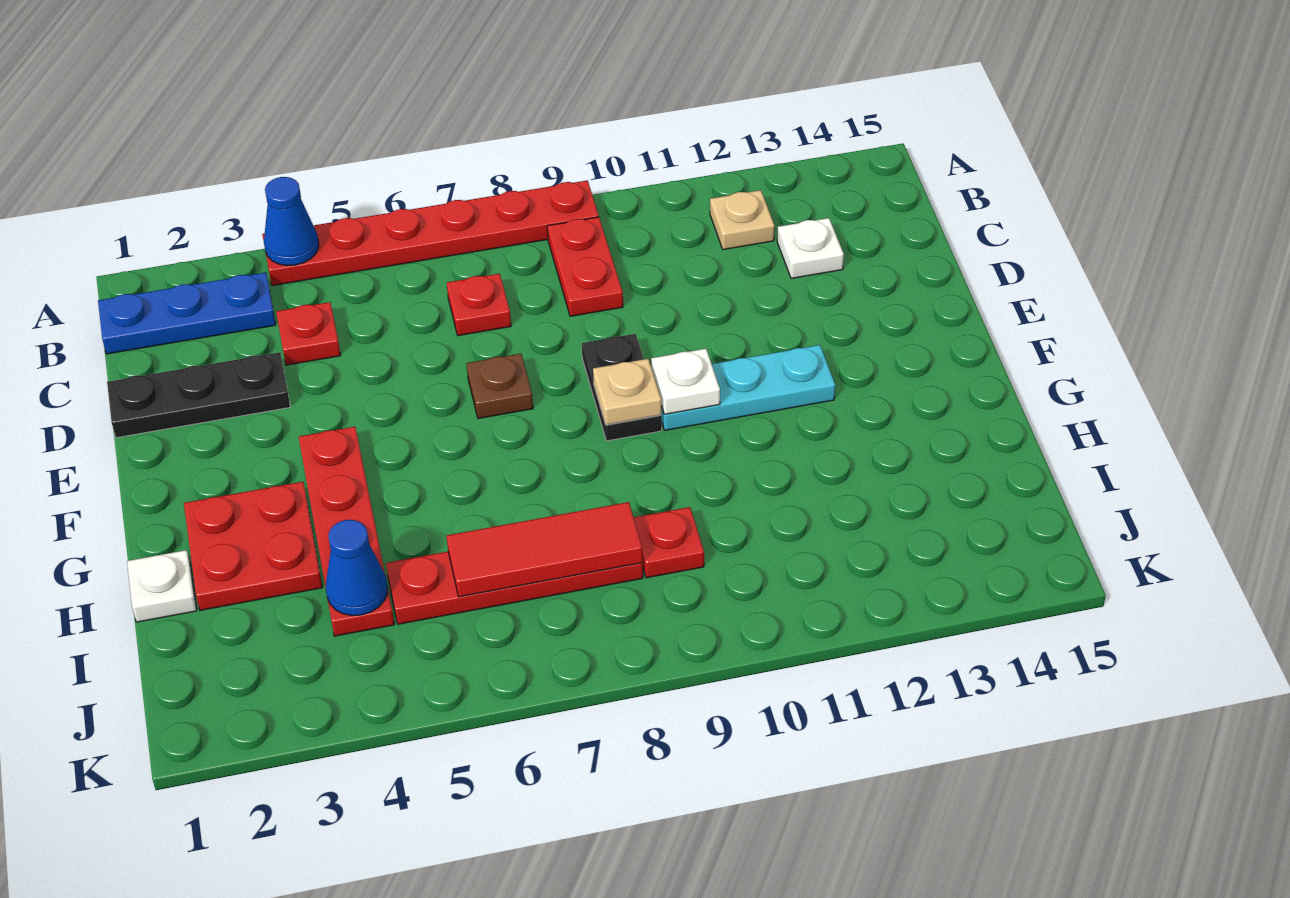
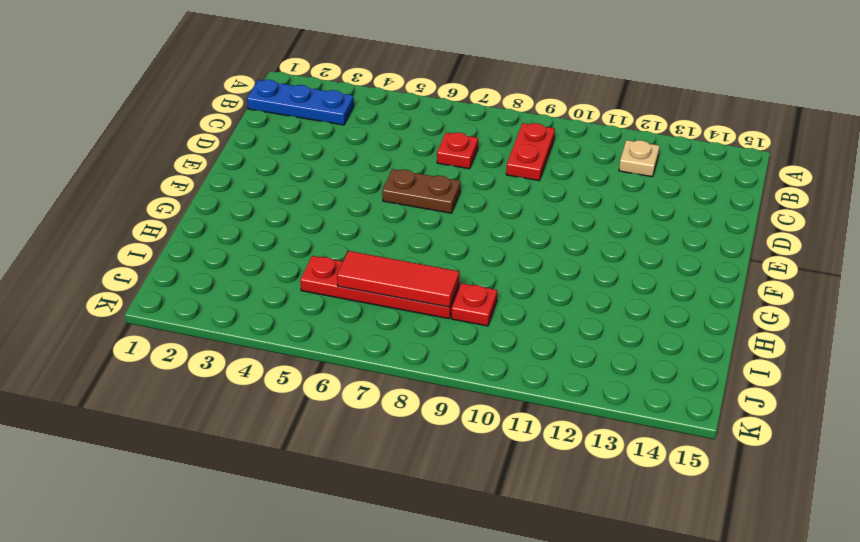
brown plate E6:E7 level 1 -> brown plate E7 level 1
none -> red plate A4:A9 level 1
none -> red plate C4 level 1
none -> white plate C13 level 1

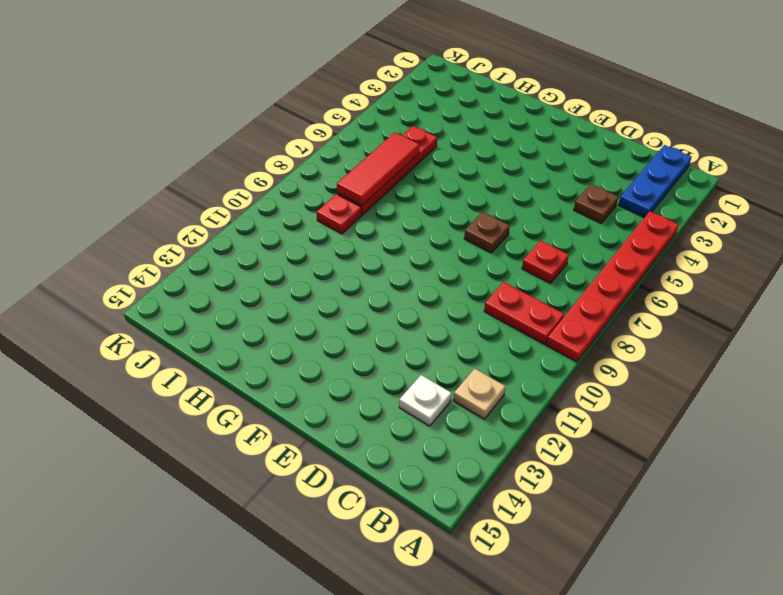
brown plate C4 level 1 -> red plate C4 level 1
none -> black plate D1:D3 level 1
none -> black plate E9:F9 level 1
none -> red plate F4:I4 level 1

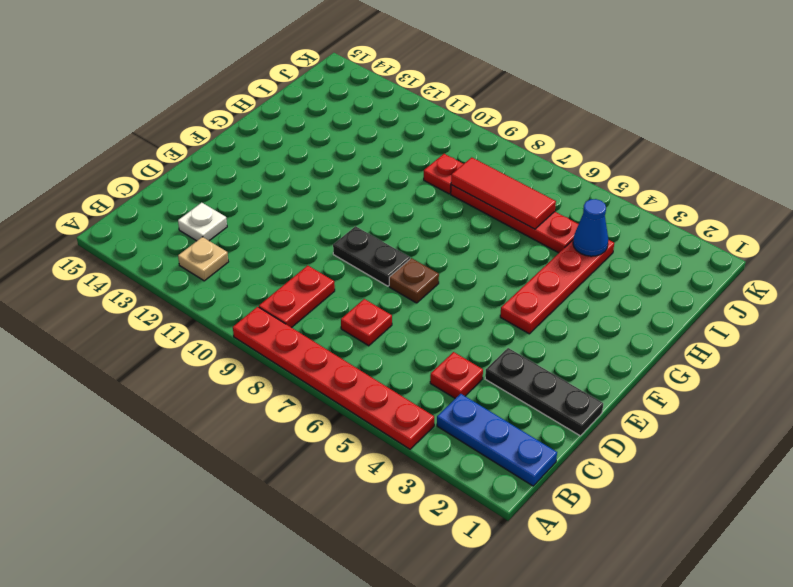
black plate E8:E9 level 1 -> black plate E9:F9 level 1
none -> cyan plate F10:F12 level 1
none -> red plate G2:H3 level 1
none -> white plate H1 level 1

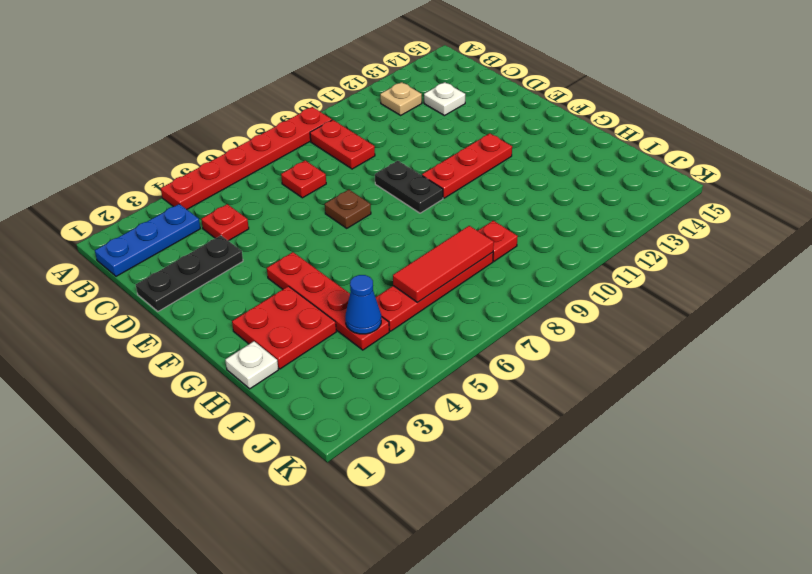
red plate F10:F12 level 1 -> cyan plate F10:F12 level 1
none -> blue cone A4 level 2
none -> tan plate F9 level 2
none -> white plate F10 level 2

